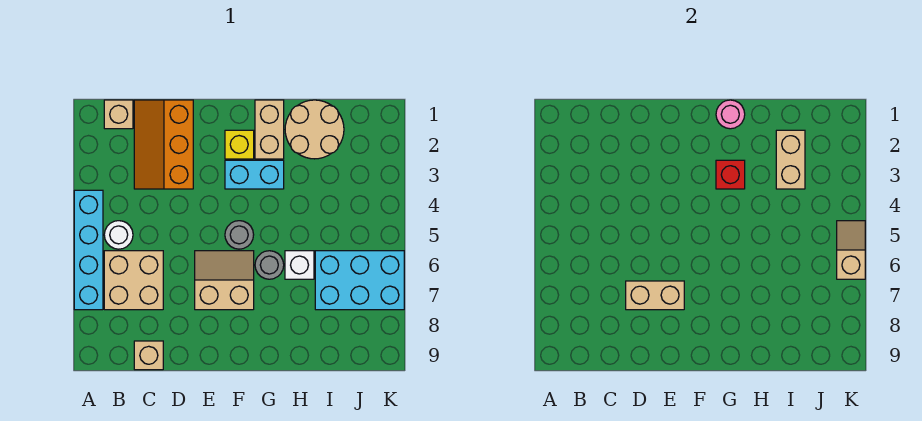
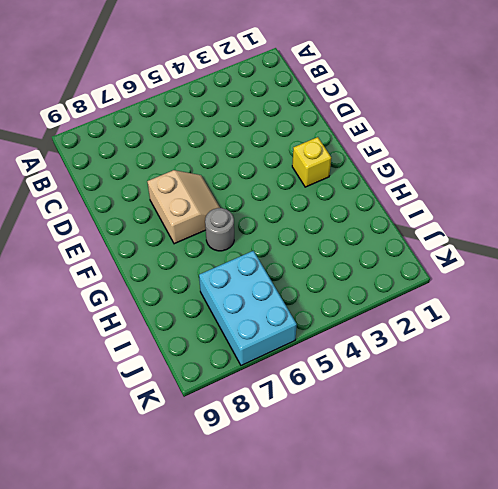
none -> cyan brick A4:A7 level 1
none -> tan brick B1 level 1
none -> white round brick B5 level 1

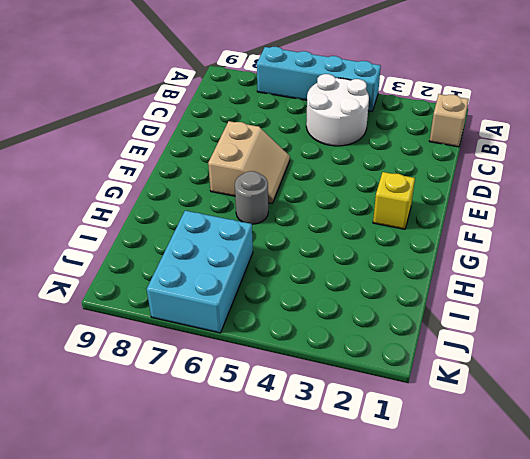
white round brick B4:C5 level 1 -> white round brick B5 level 1
none -> tan brick B6:C7 level 1
none -> orange slope C1:D3 level 1 top D
none -> tan brick C9 level 1

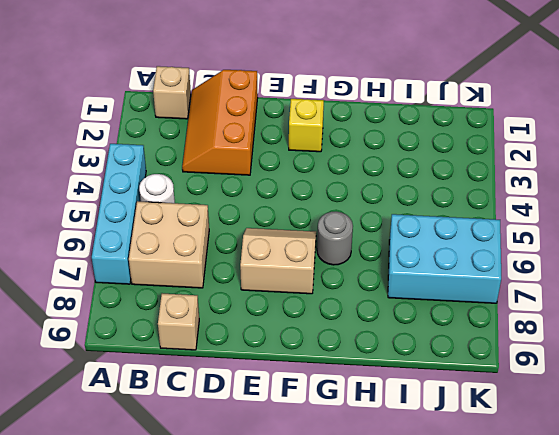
none -> cyan brick F3:G3 level 1
none -> grey round brick F5 level 1
none -> tan brick G1:G2 level 1

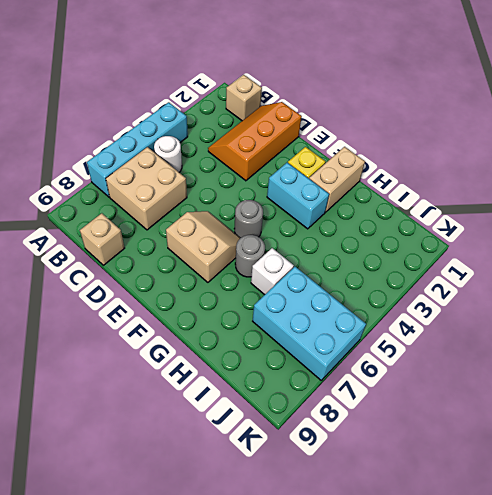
none -> tan round brick H1:I2 level 1
none -> tan brick D7:E7 level 2
none -> pink round brick G1 level 2

